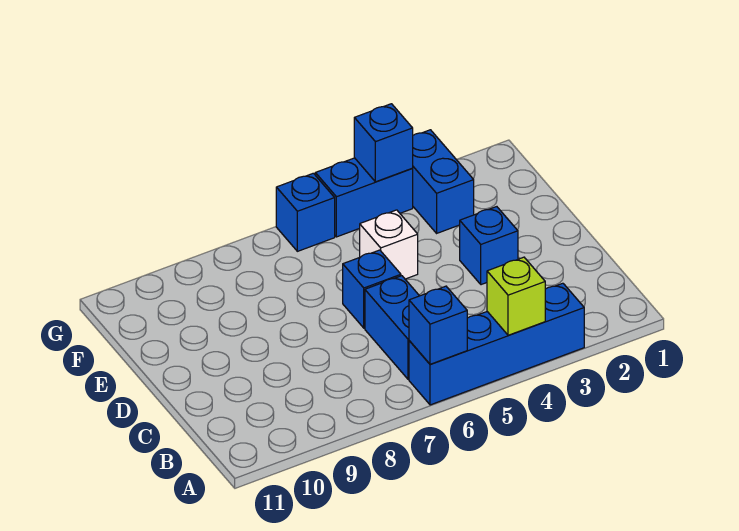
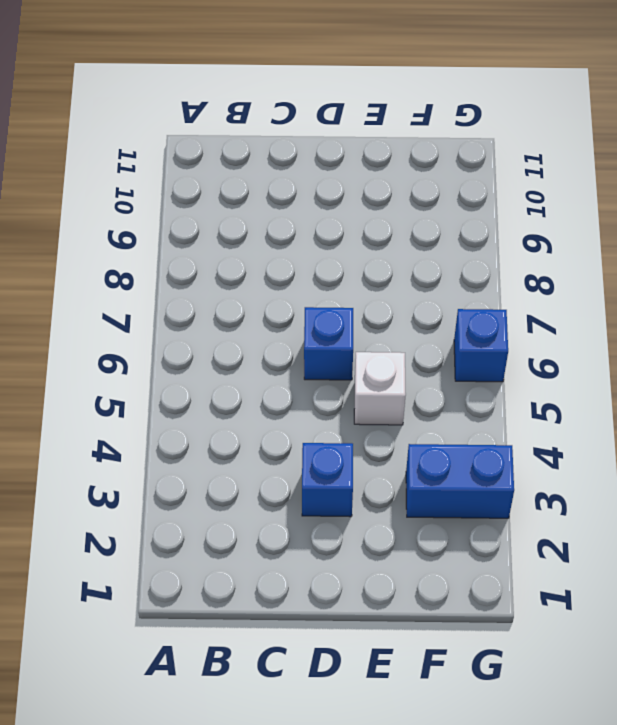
none -> blue brick A3:A6 level 1
none -> blue brick B6:C6 level 1

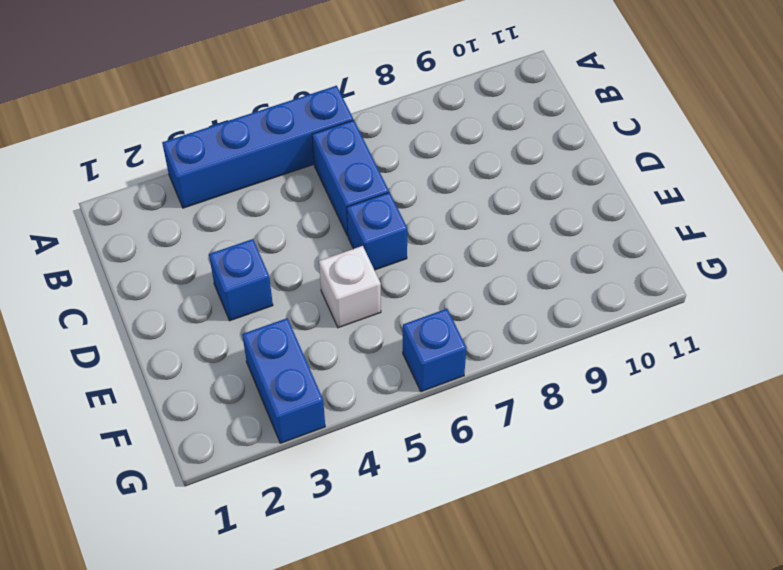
none -> blue brick G4:G5 level 1
none -> lime brick A4 level 2

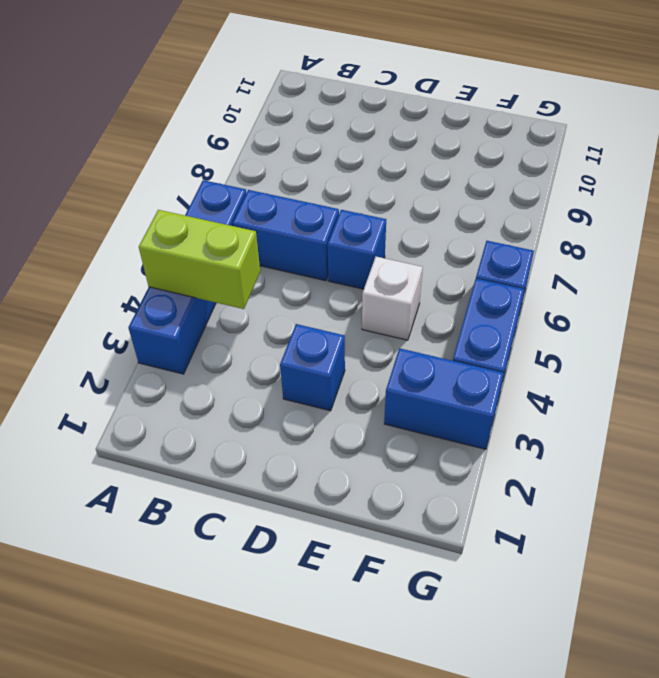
lime brick A4:B4 level 2 -> lime brick A4 level 2
none -> blue brick A6 level 2
none -> blue brick G4 level 2

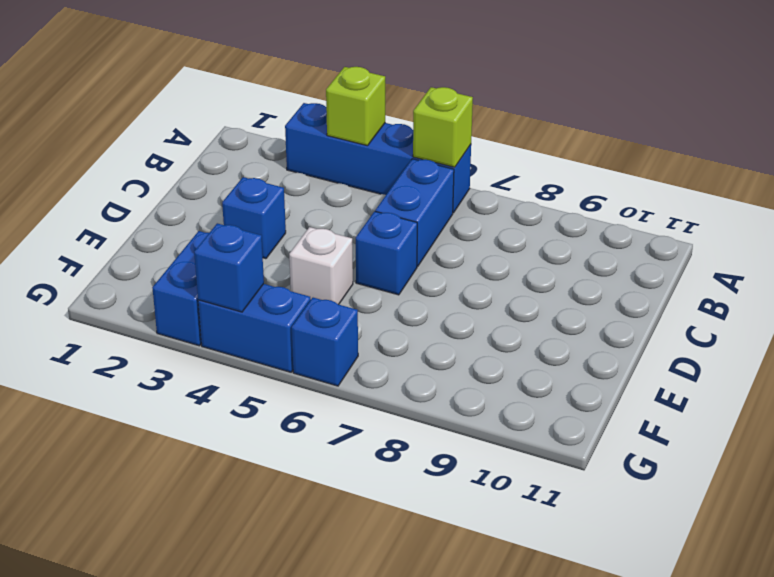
lime brick A6 level 2 -> blue brick A6 level 2

